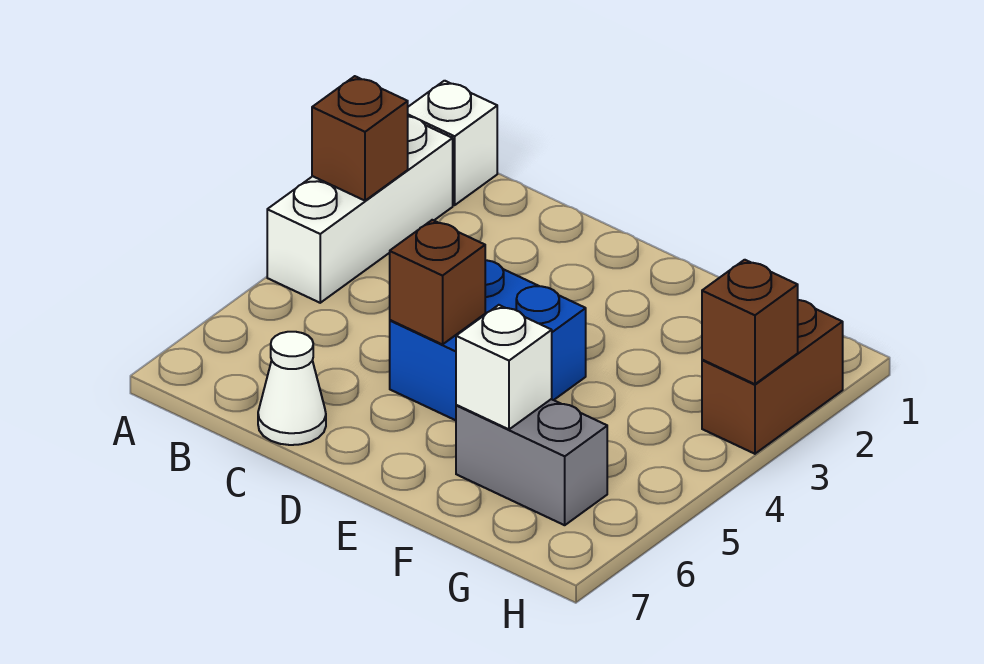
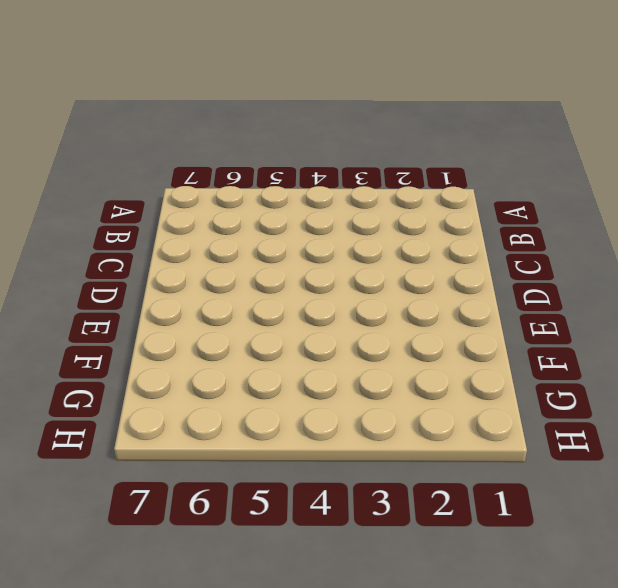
none -> white brick A1 level 1
none -> white brick A2:A4 level 1

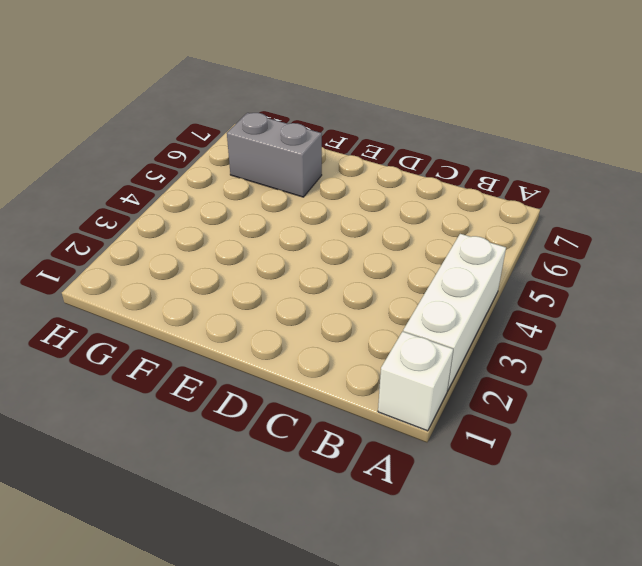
none -> white cone C7 level 1
none -> blue brick D4:E5 level 1

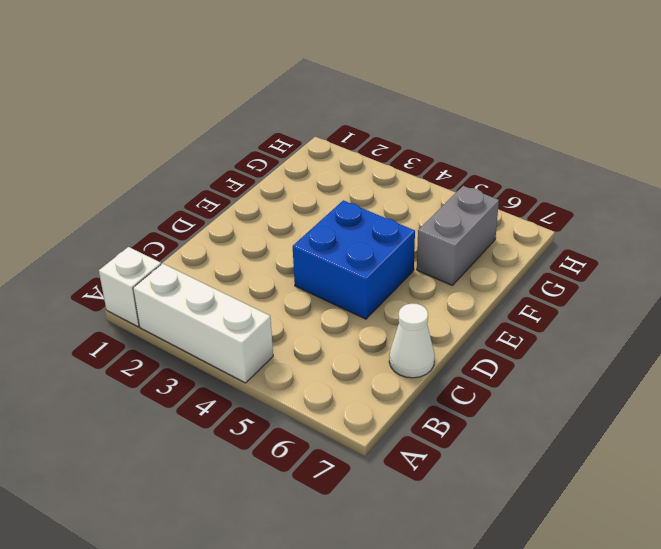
none -> brown brick H2:H3 level 1
none -> brown brick A3 level 2

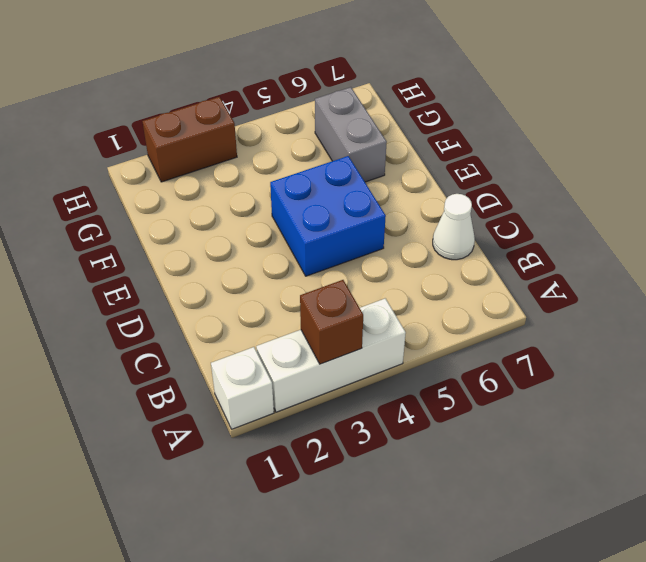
none -> brown brick D5 level 2
none -> white brick F6 level 2

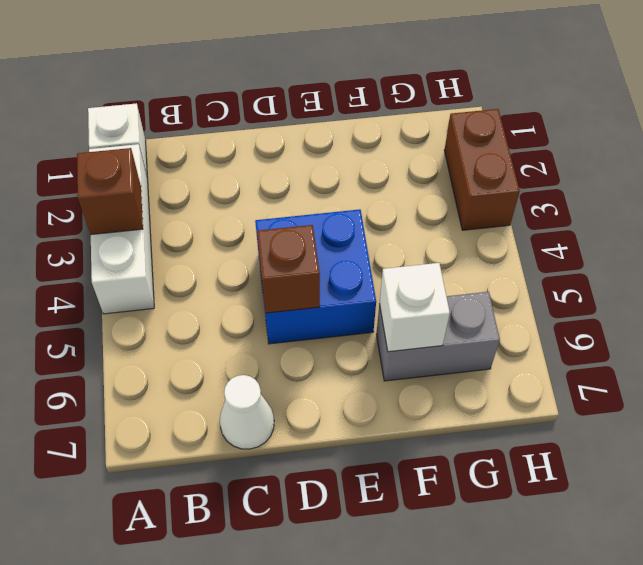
none -> brown brick H3 level 2

